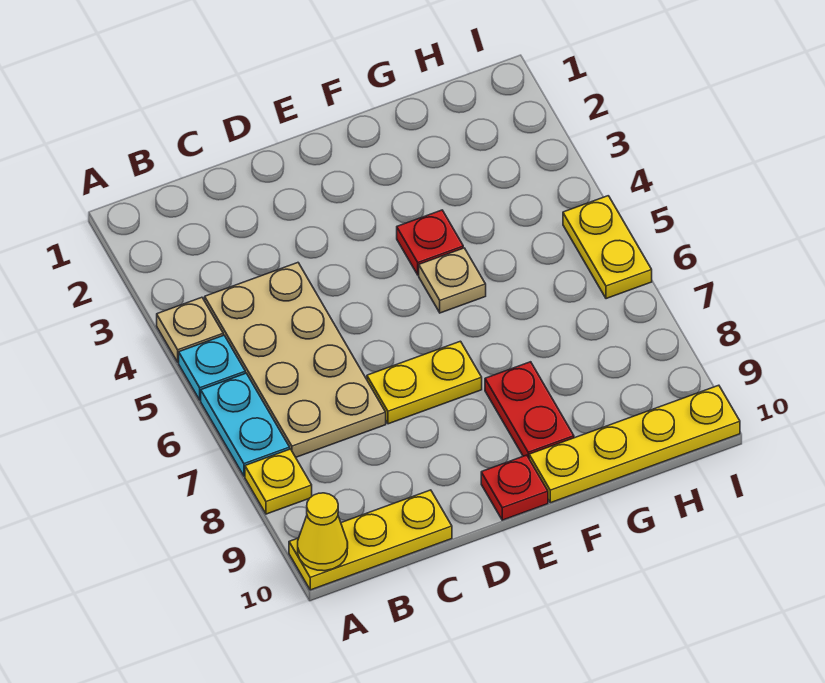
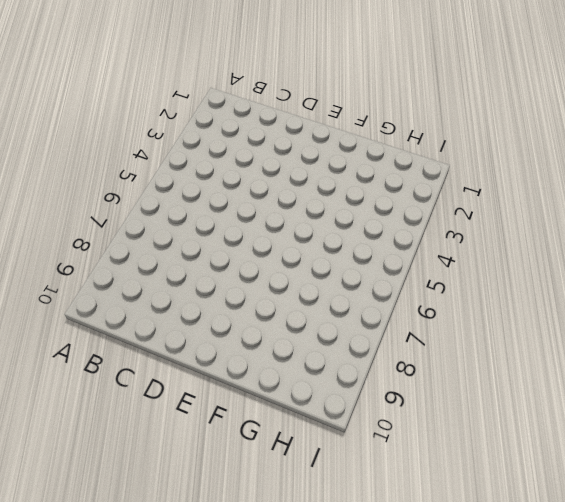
none -> tan plate A4 level 1
none -> cyan plate A5 level 1
none -> cyan plate A6:A7 level 1

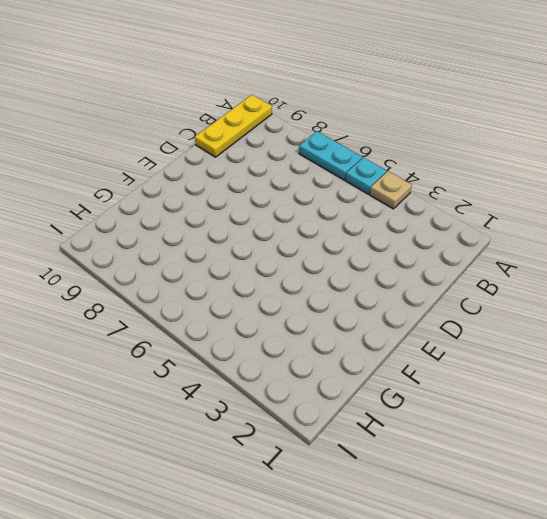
none -> yellow plate A8 level 1
none -> tan plate B4:C7 level 1
none -> yellow plate D7:E7 level 1

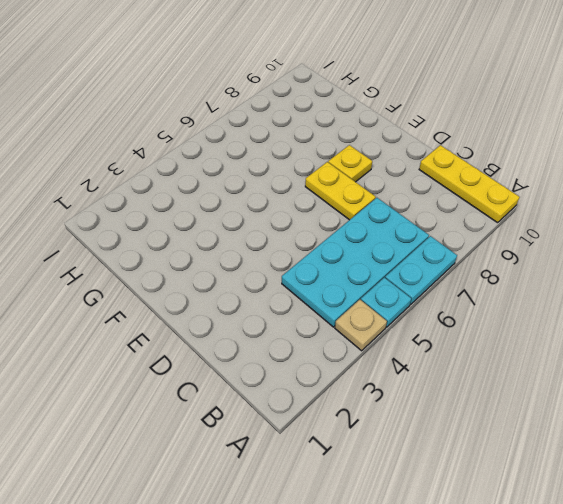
cyan plate B4:C7 level 1 -> tan plate B4:C7 level 1
yellow plate E8 level 1 -> yellow plate A8 level 1
none -> red plate E10 level 1
none -> red plate F4 level 1
none -> tan plate F5 level 1

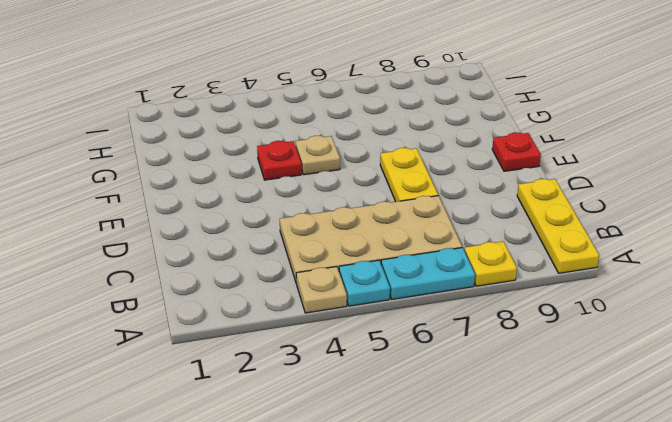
none -> red plate F8:F9 level 1
none -> yellow plate F10:I10 level 1
none -> yellow plate I5:I6 level 1

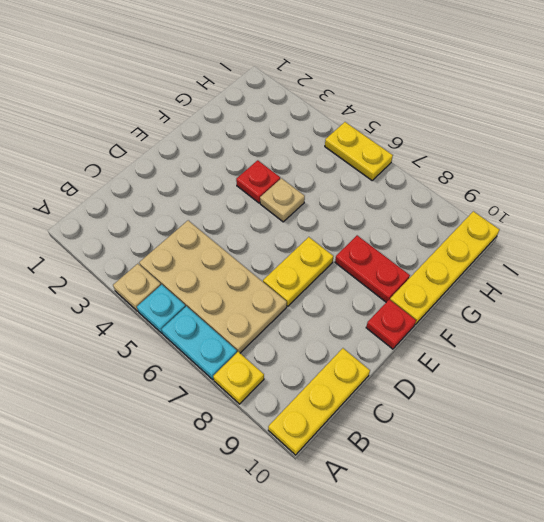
none -> yellow cone A10 level 2

